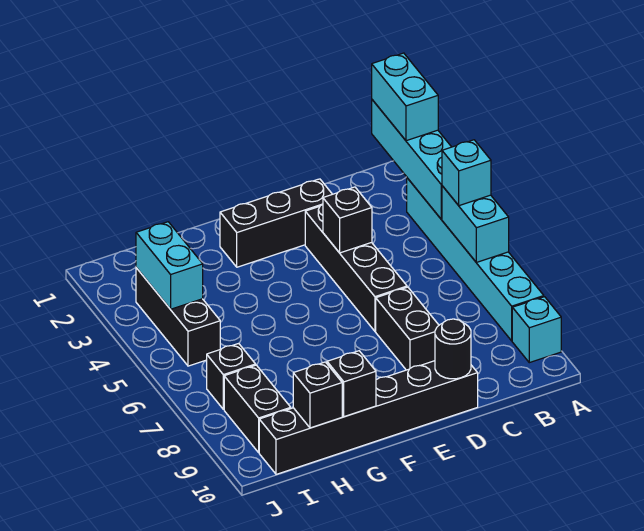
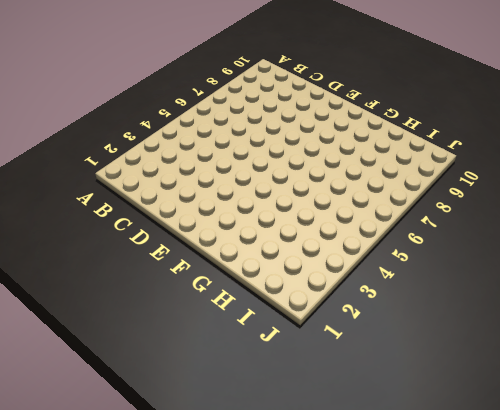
none -> cyan brick A3:A8 level 1
none -> cyan brick A9 level 1
none -> black brick D2:F2 level 1

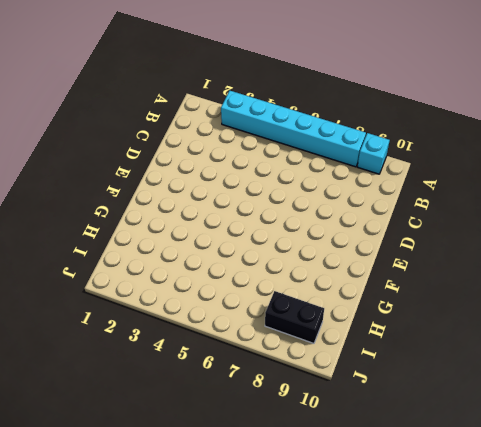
none -> black brick D2:F2 level 1
none -> black brick D3:D6 level 1
none -> black brick D7:D8 level 1

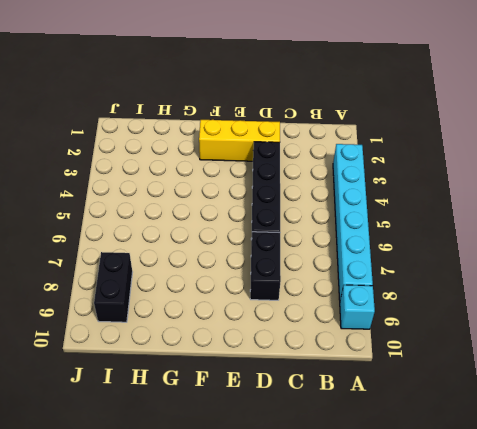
yellow brick D2:F2 level 1 -> black brick D2:F2 level 1
none -> black brick D10:I10 level 1
none -> black brick I3:I5 level 1
none -> black brick I7 level 1

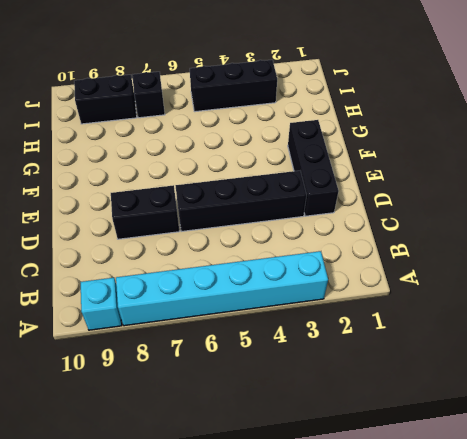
none -> black brick D10:I10 level 1
none -> cyan brick A1:A4 level 2
none -> cyan brick A5:A6 level 2

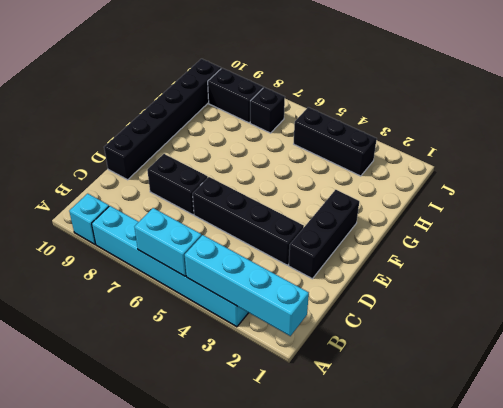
none -> black brick D4 level 2
none -> black round brick D10 level 2
none -> black brick G10 level 2

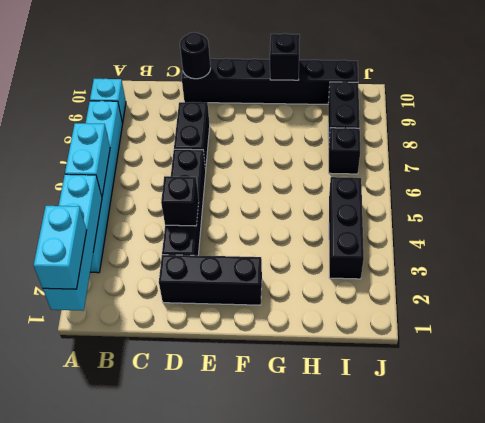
none -> black brick H10 level 2
none -> cyan brick I3:I4 level 2
none -> cyan brick A5 level 3

